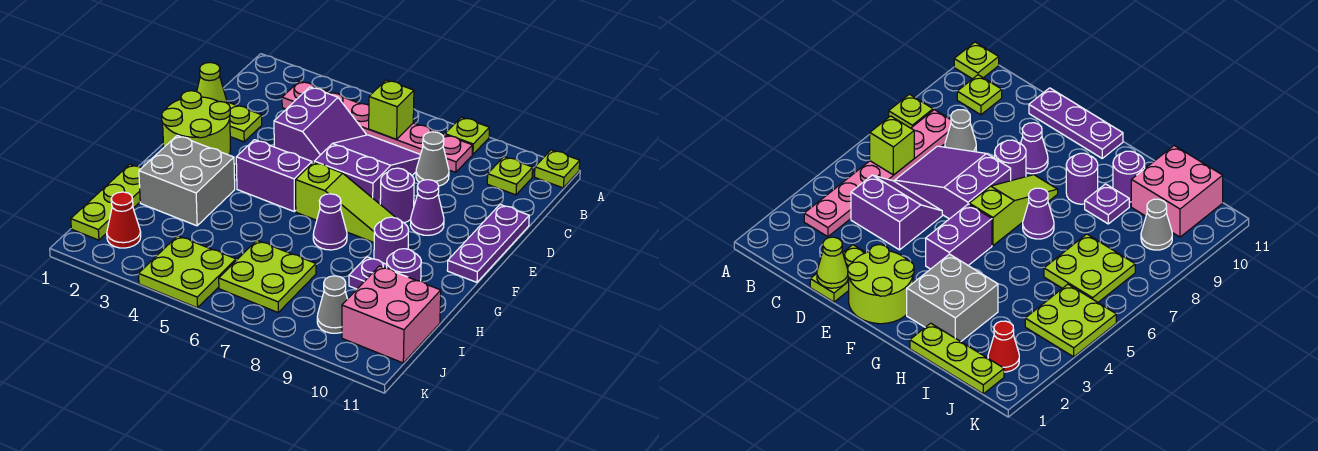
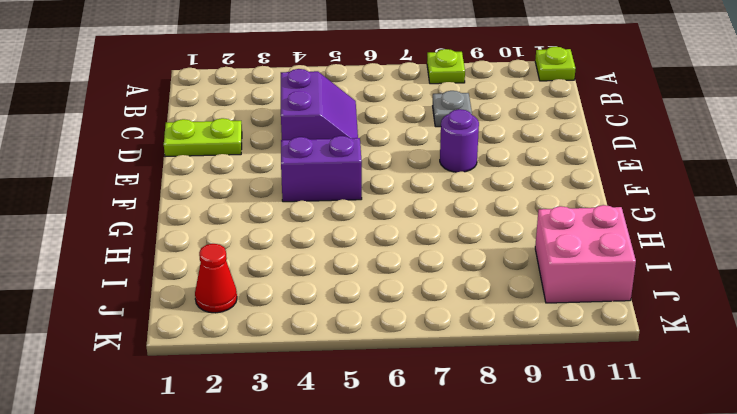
grey plate C8 level 1 -> grey cone C8 level 1
none -> pink plate B3:B8 level 1
none -> lime plate B10 level 1
none -> purple slope C6:E7 level 1 top E

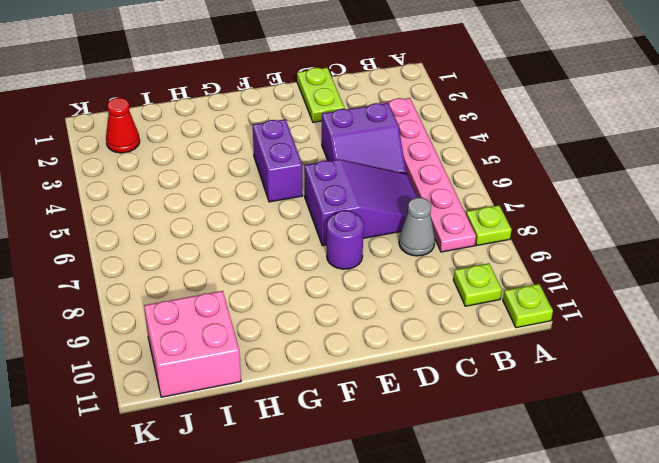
none -> purple plate D11:F11 level 1
none -> lime round brick E1:F2 level 1
none -> purple cone E9 level 1

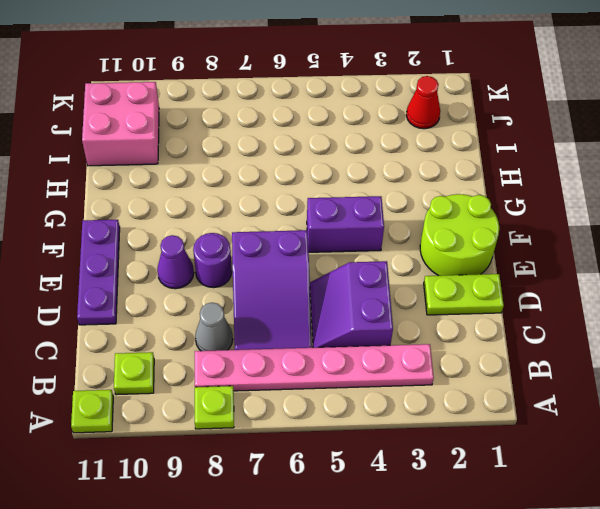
none -> lime slope F6:F8 level 1 top 6
none -> grey brick G2:H3 level 1
none -> purple cone G7 level 1

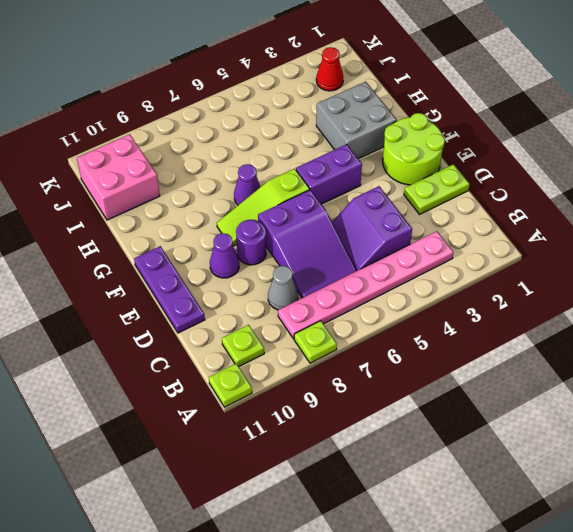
none -> purple round brick G9 level 1
none -> lime plate H1:J1 level 1
none -> purple plate H9 level 1

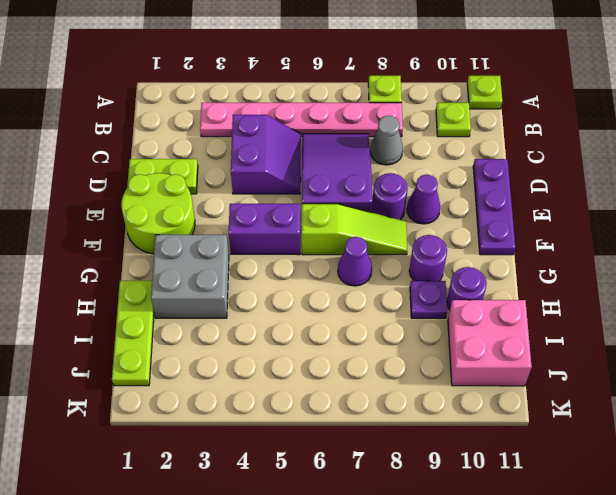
none -> lime plate I6:J7 level 1
none -> red cone J2 level 1
none -> lime plate J4:K5 level 1

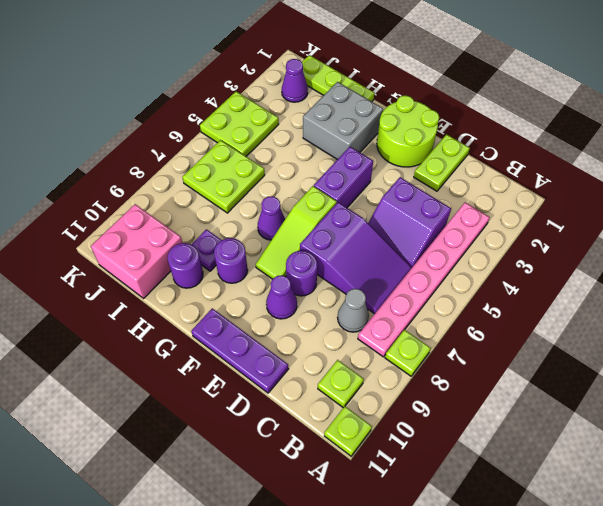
purple cone J2 level 1 -> red cone J2 level 1
none -> grey cone J9 level 1
none -> lime brick B6 level 2
none -> lime cone D1 level 2

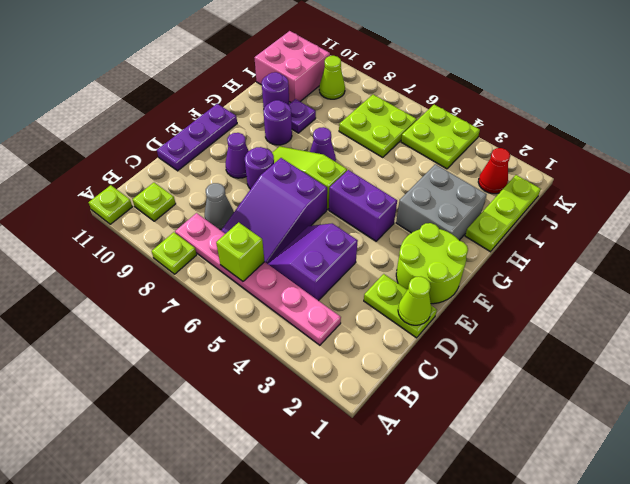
lime cone J9 level 1 -> grey cone J9 level 1

